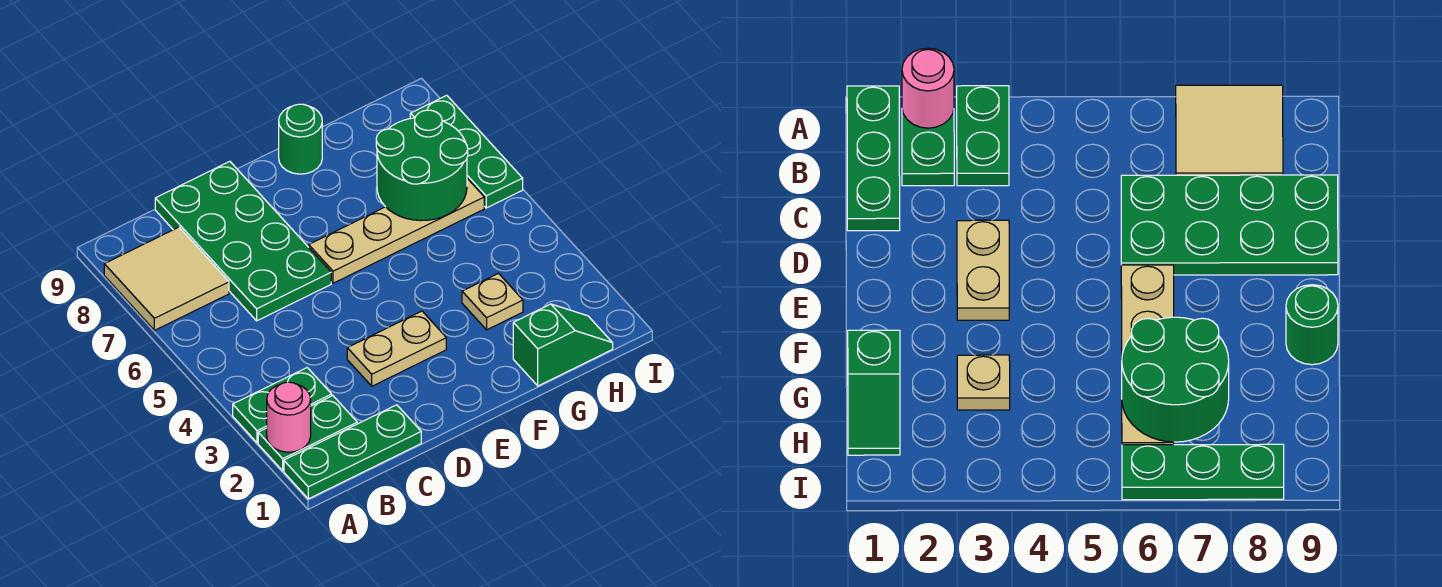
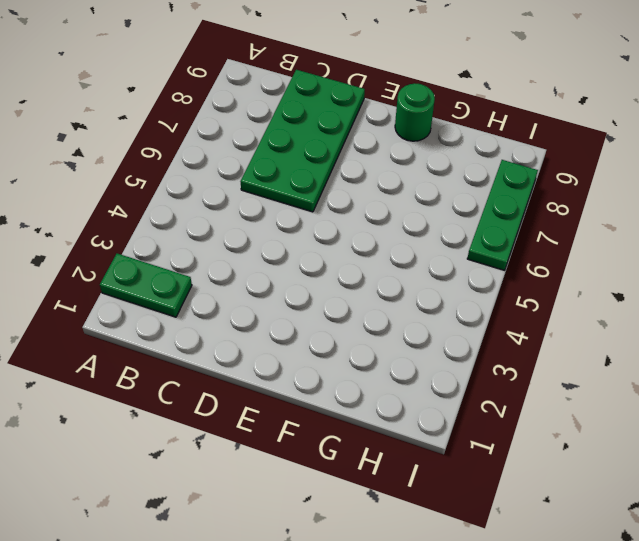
none -> green plate A1:C1 level 1
none -> green plate A3:B3 level 1
none -> tan tile A7:B8 level 1

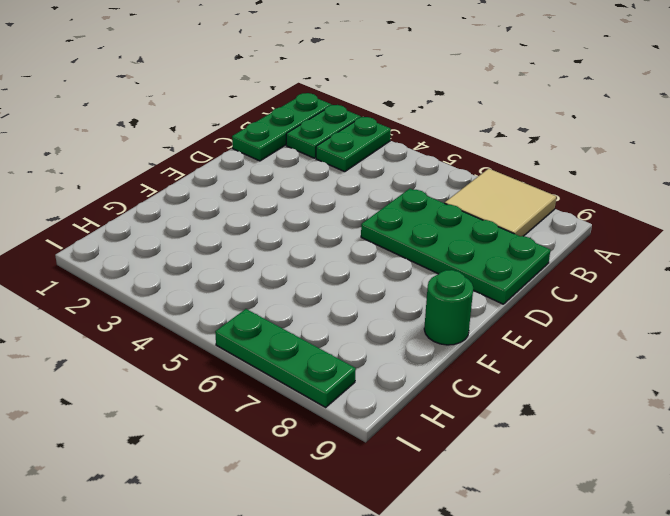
none -> tan plate D3:E3 level 1
none -> tan plate E6:H6 level 1
none -> green slope G1:H1 level 1 top G

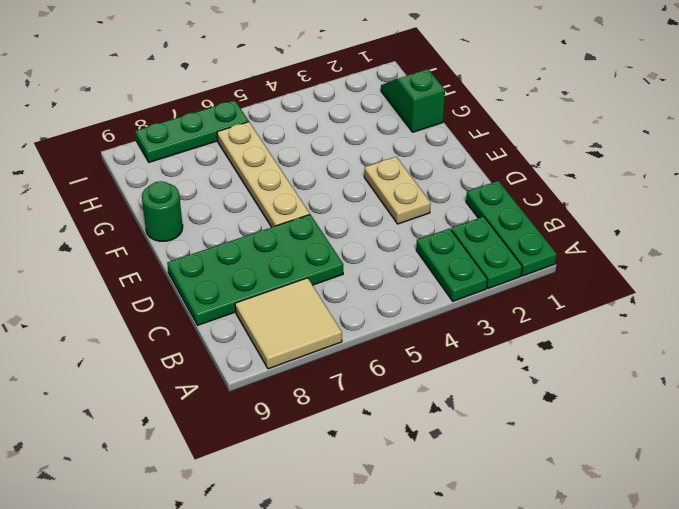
none -> tan plate G3 level 1
none -> pink round brick A2 level 2
none -> green round brick G6:H7 level 2

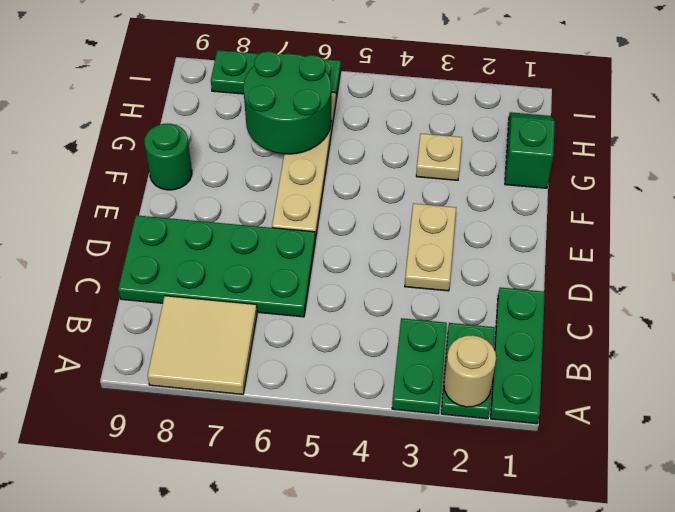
tan round brick A2 level 2 -> pink round brick A2 level 2

